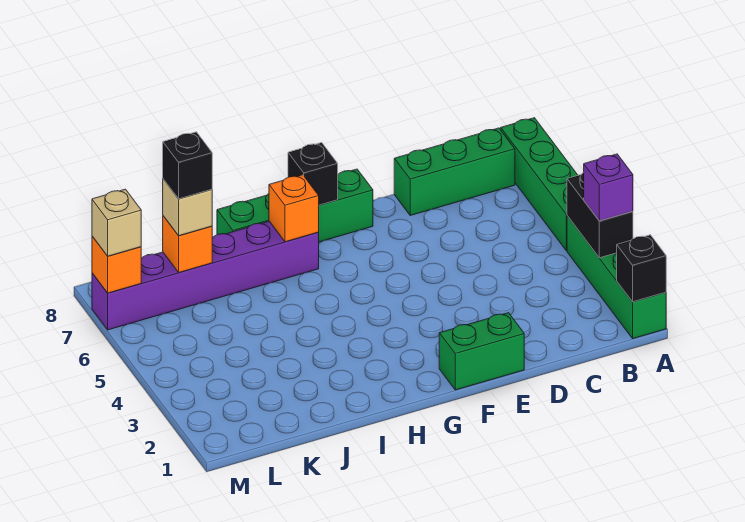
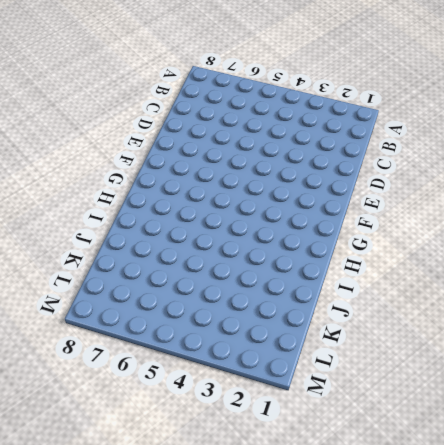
none -> green brick A1:A4 level 1
none -> green brick A5:A8 level 1
none -> green brick B8:D8 level 1

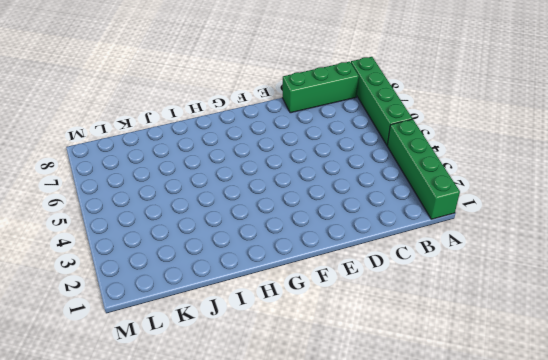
none -> green brick E1:F1 level 1
none -> green brick F8:I8 level 1
none -> purple brick H7:M7 level 1

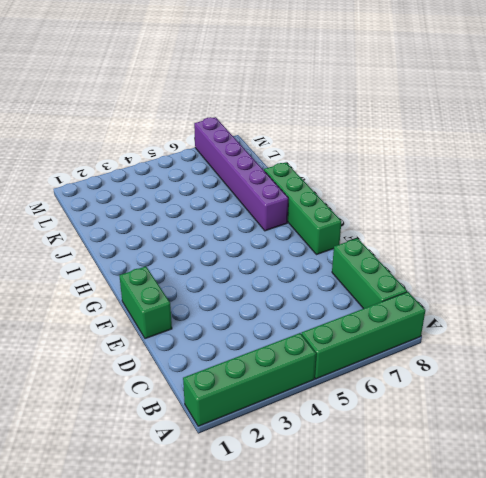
none -> black brick A1 level 2
none -> black brick A3:A4 level 2
none -> black brick G8 level 2

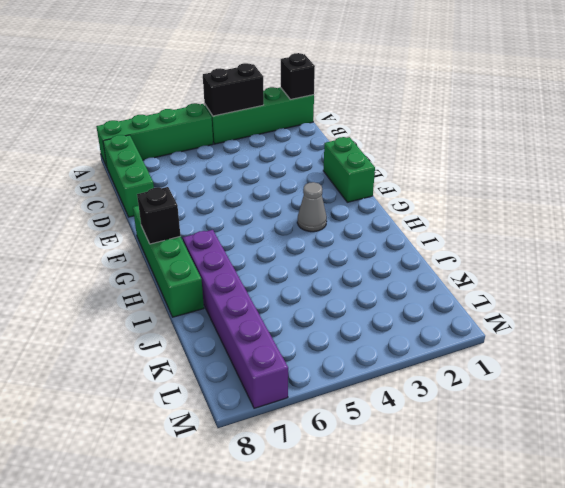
grey cone G3 level 1 -> none
none -> orange brick H7 level 2
none -> orange brick K7 level 2
none -> orange brick M7 level 2

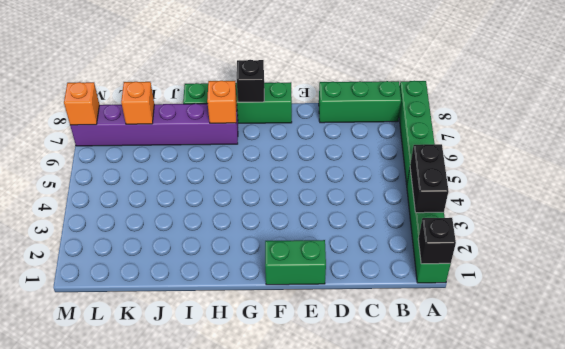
none -> purple brick A3 level 3
none -> tan brick K7 level 3
none -> tan brick M7 level 3

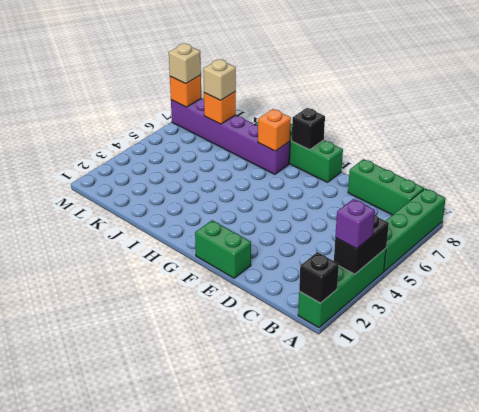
none -> black brick K7 level 4

